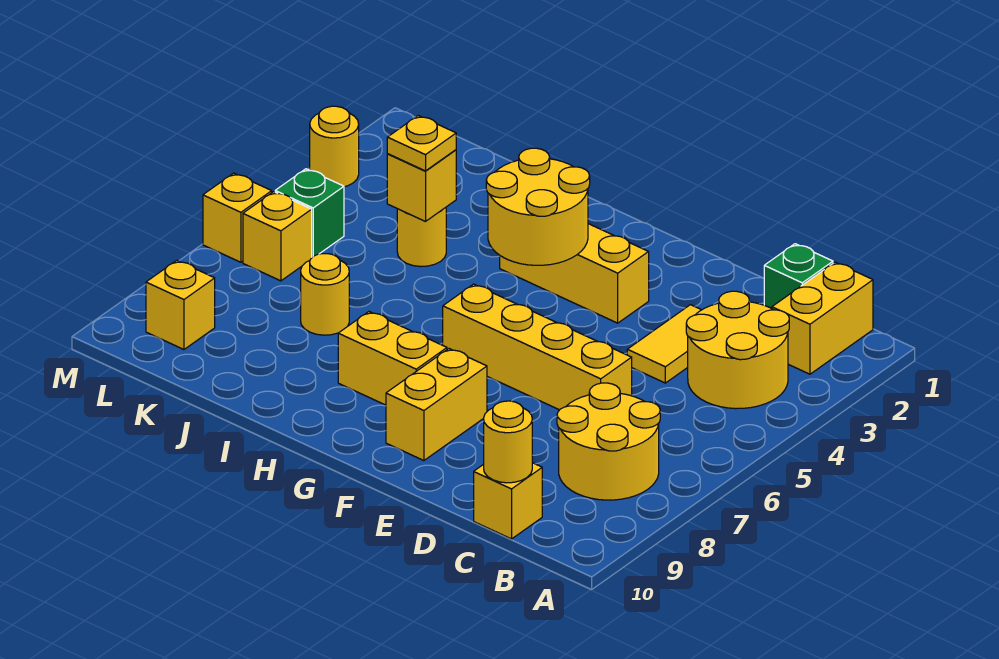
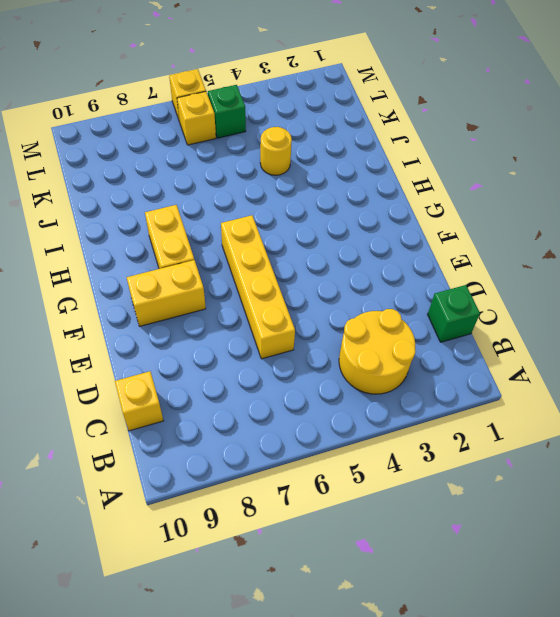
none -> yellow brick B1:B2 level 1
none -> yellow round brick B7:C8 level 1
none -> yellow tile D3:D4 level 1

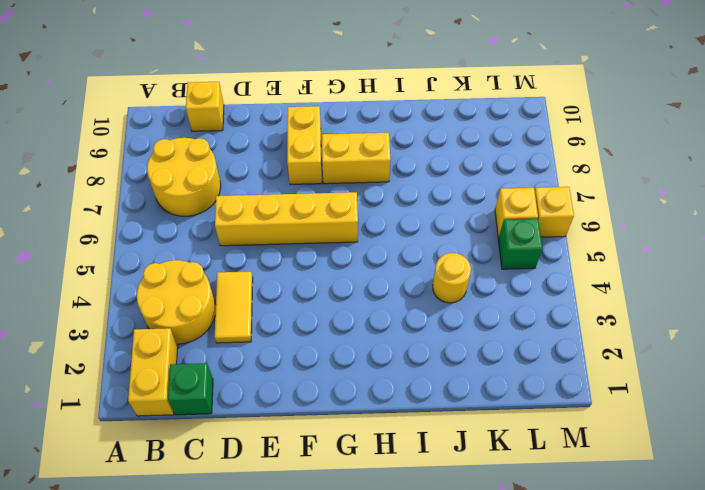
none -> yellow brick F3:H3 level 1
none -> yellow round brick J7 level 1
none -> yellow brick L9 level 1

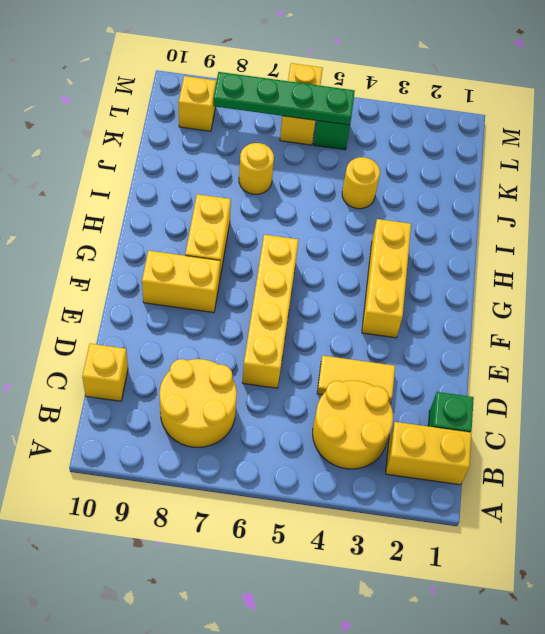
green plate L5:L8 level 2 -> none
none -> yellow round brick M3 level 1
none -> yellow round brick C10 level 2
none -> yellow round brick G3:H4 level 2

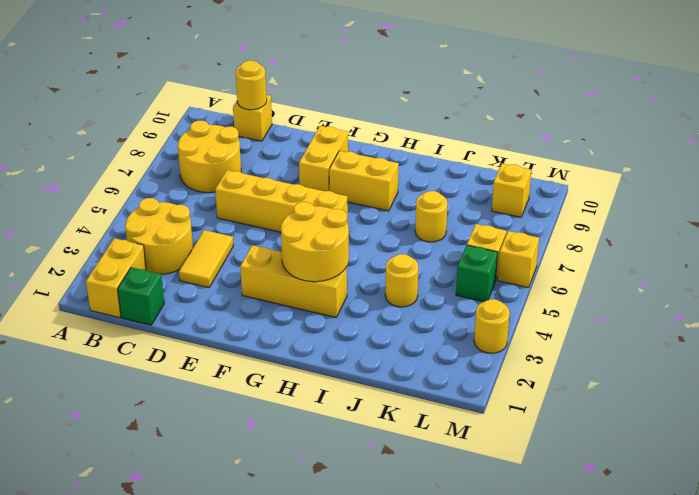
none -> yellow brick J4 level 2
none -> yellow plate J4 level 3

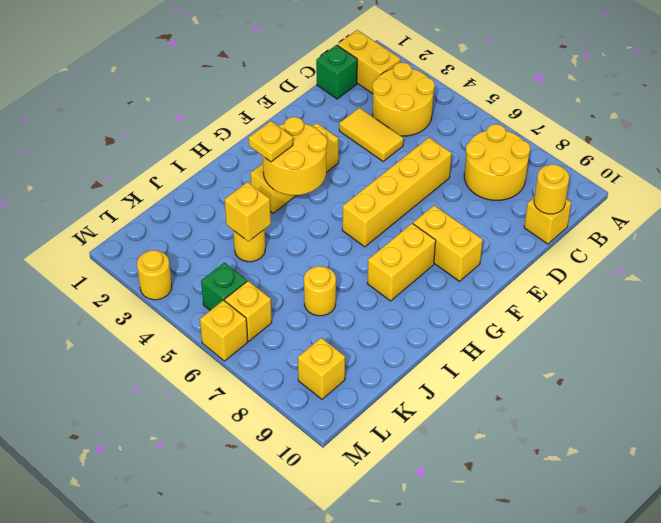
yellow plate H3 level 3 -> yellow plate J4 level 3

